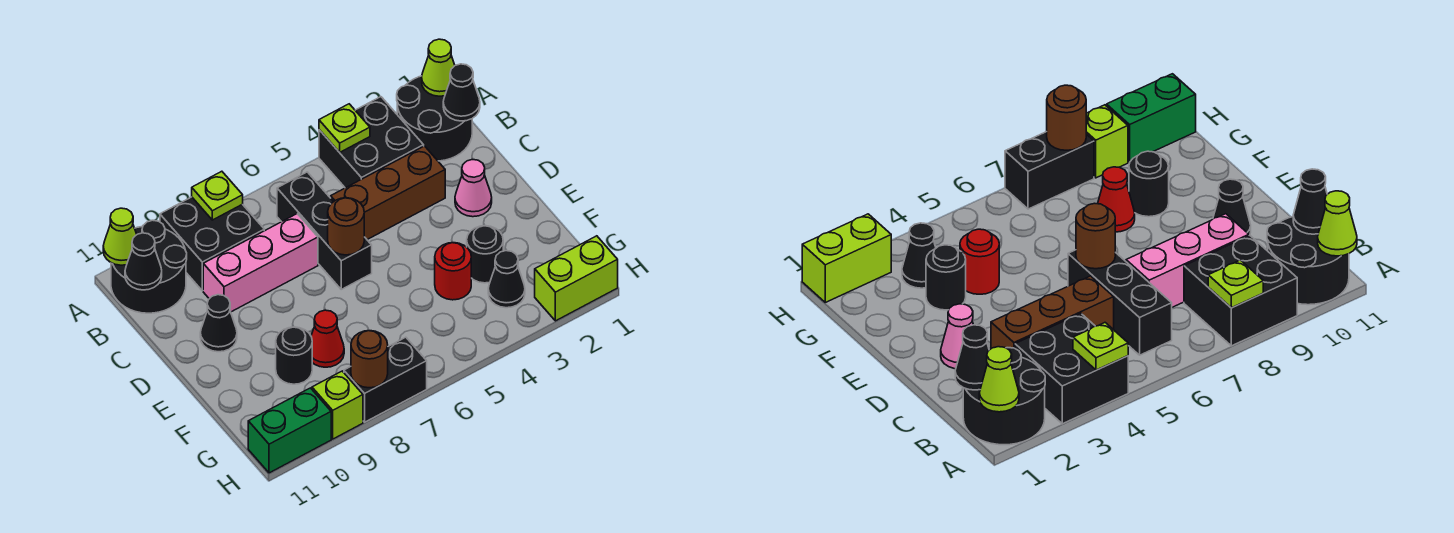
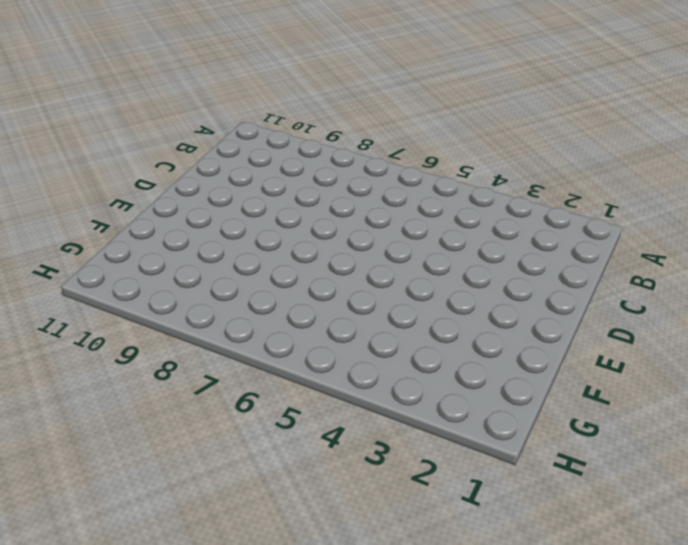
none -> black round brick A1:B2 level 1
none -> black brick A3:B4 level 1
none -> black brick A8:B9 level 1

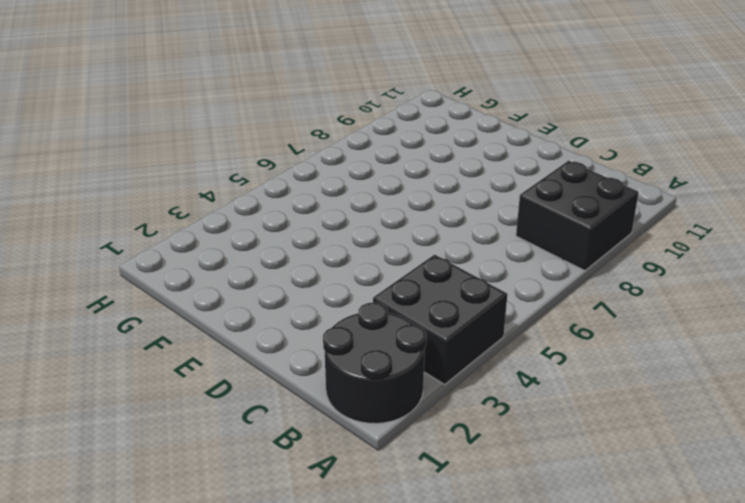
none -> black round brick A10:B11 level 1
none -> black brick B6:D6 level 1
none -> brown brick C3:C5 level 1

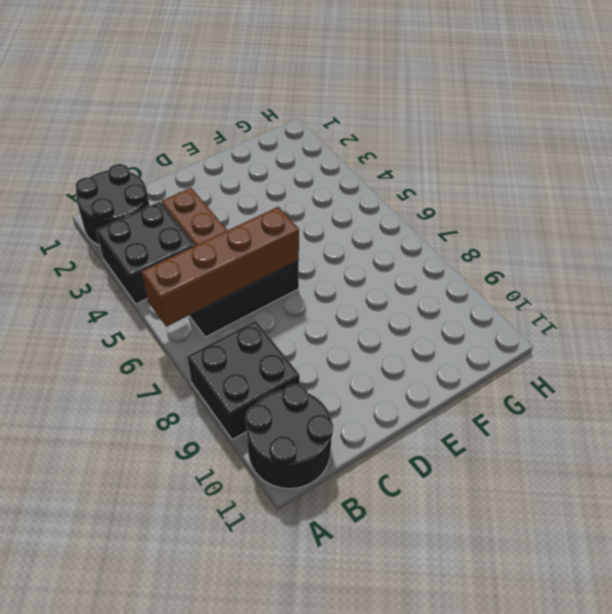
brown brick A6:D6 level 2 -> brown round brick D6 level 2
none -> pink brick C7:C9 level 1
none -> pink cone D2 level 1
none -> black cone D10 level 1

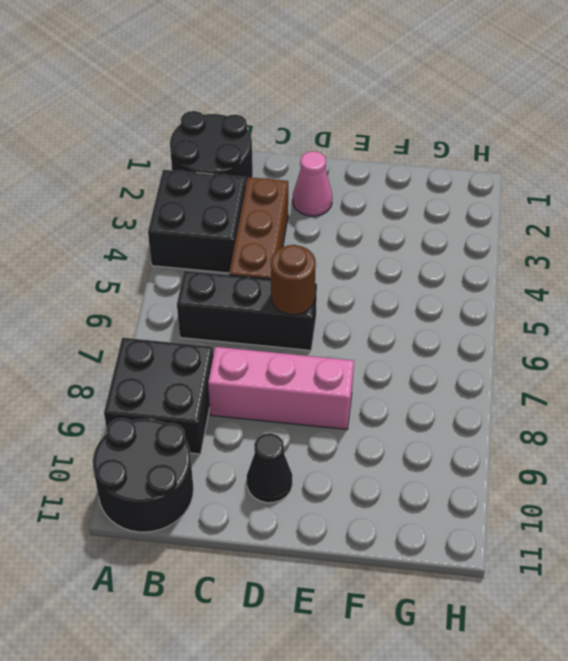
pink brick C8:E8 level 1 -> pink brick C7:C9 level 1
none -> black round brick F3 level 1
none -> red round brick F4 level 1
none -> red cone F8 level 1

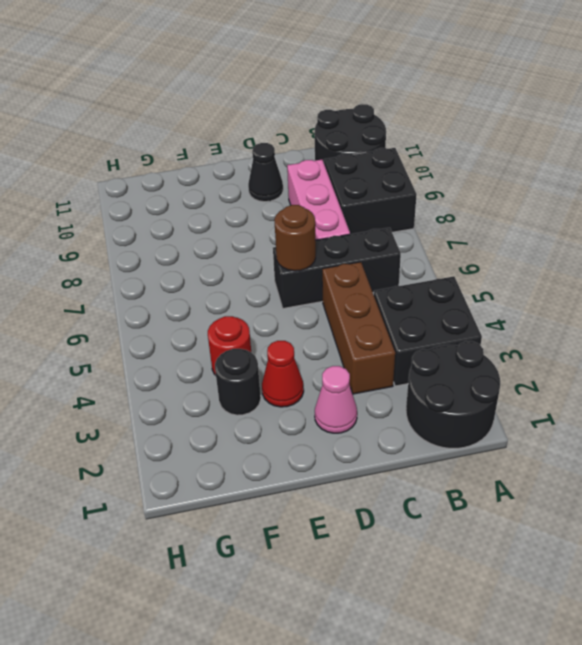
red cone E3 level 1 -> red cone F8 level 1
none -> black round brick F9 level 1
none -> black cone G3 level 1
none -> lime brick H1:H2 level 1

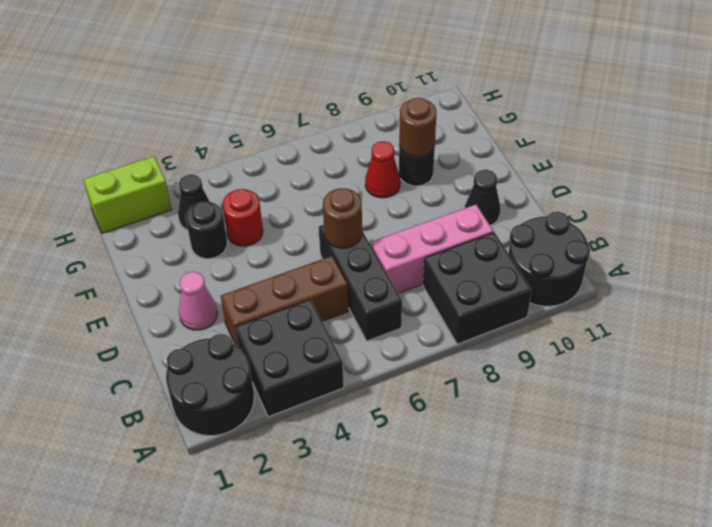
brown round brick F9 level 2 -> brown round brick H8 level 2
none -> black brick H7:H8 level 1
none -> lime brick H9 level 1
none -> green brick H10:H11 level 1

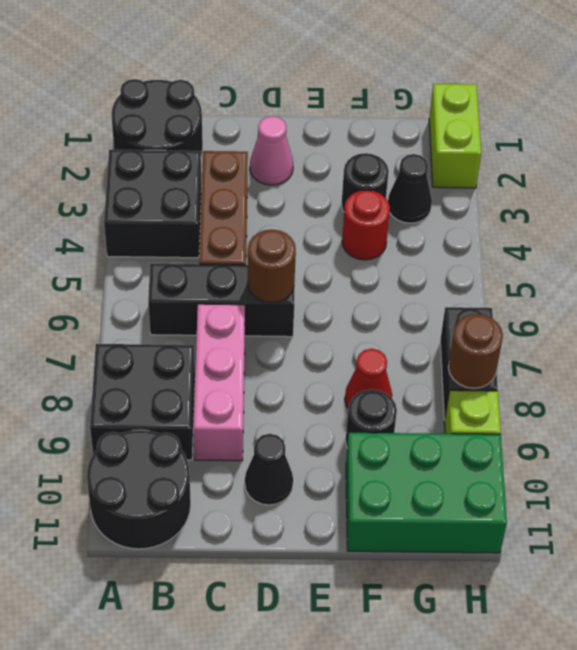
green brick F10:H11 level 1 -> green brick H10:H11 level 1
none -> lime cone A1 level 2
none -> lime plate A4 level 2
none -> lime plate A8 level 2

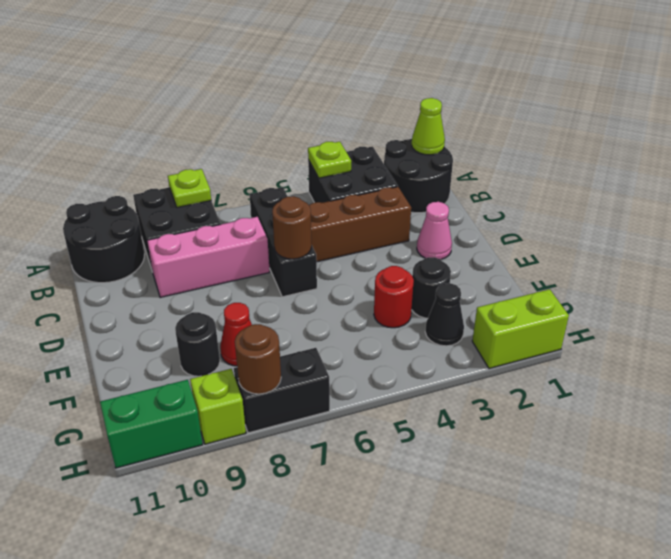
none -> black cone D10 level 1
none -> lime cone A11 level 2
none -> black cone B1 level 2

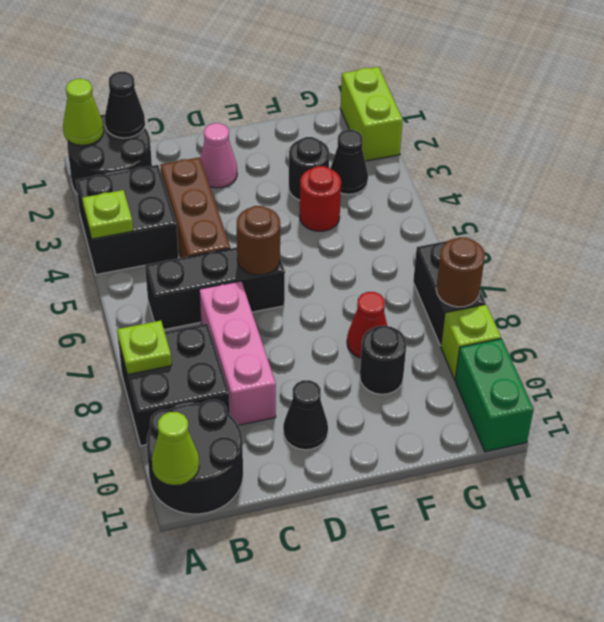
none -> black cone B11 level 2

